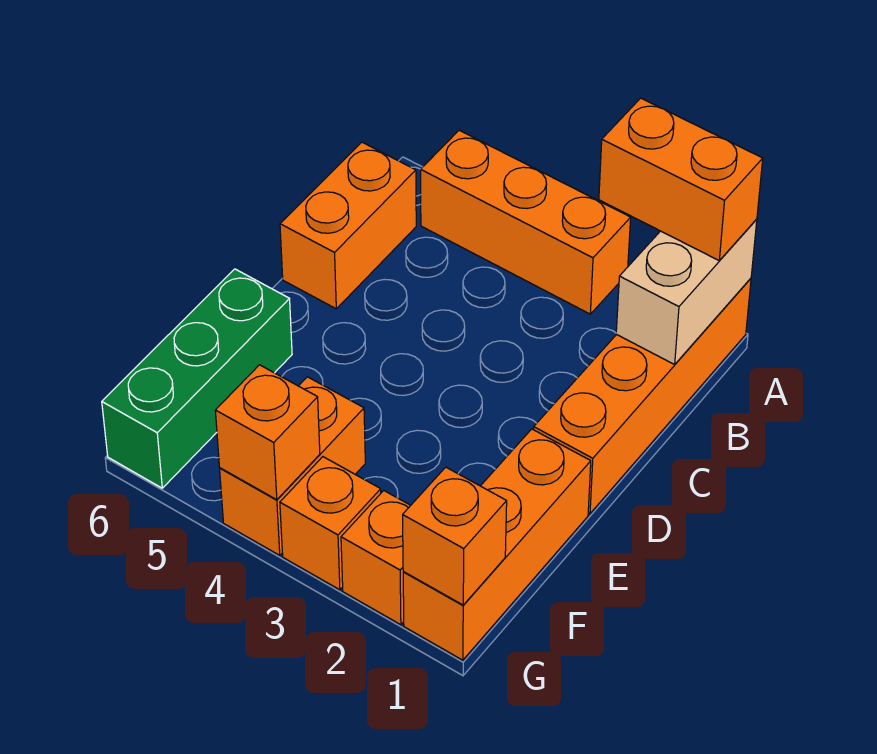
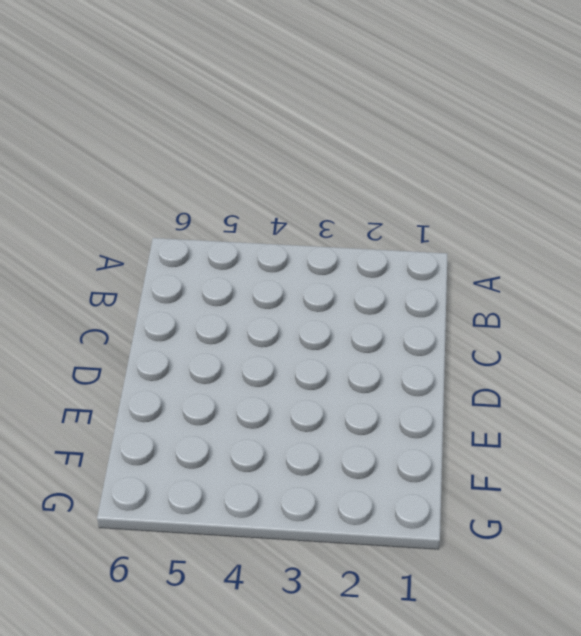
none -> orange brick A1:D1 level 1
none -> orange brick A3:A5 level 1
none -> orange brick B6:C6 level 1

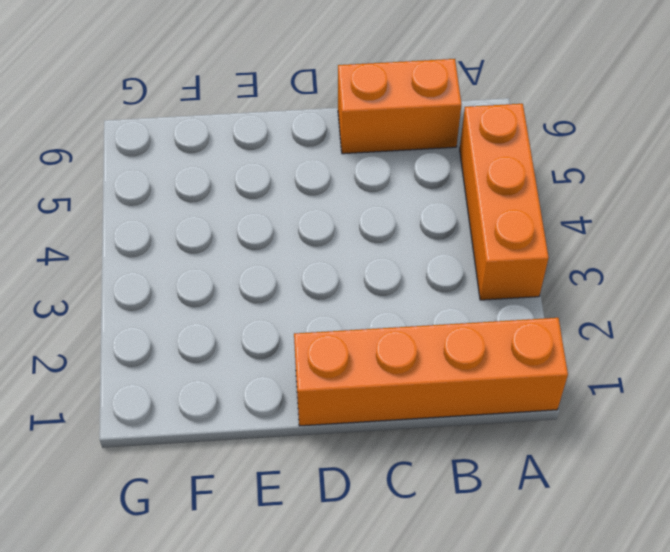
none -> orange brick E1:G1 level 1
none -> green brick E6:G6 level 1
none -> orange brick F4:G4 level 1

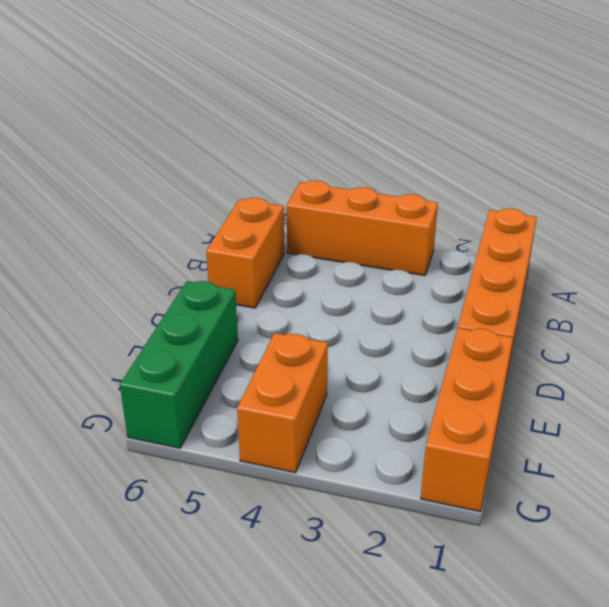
none -> orange brick G2 level 1
none -> orange brick G3 level 1
none -> tan brick A1:B1 level 2

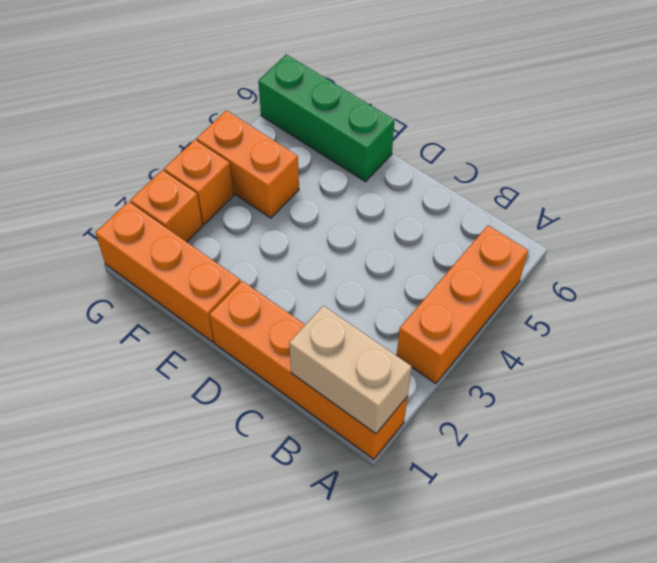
none -> orange brick B6:C6 level 1
none -> orange brick G1 level 2
none -> orange brick G4 level 2

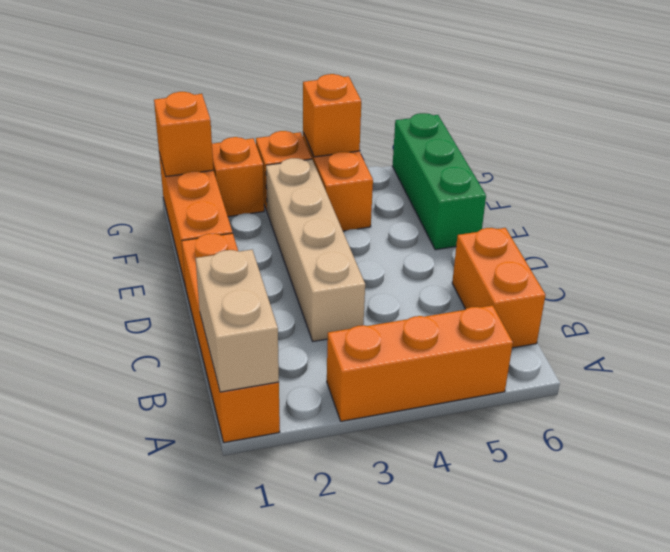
tan brick C3:F3 level 1 -> none
none -> orange brick A1:A2 level 3

